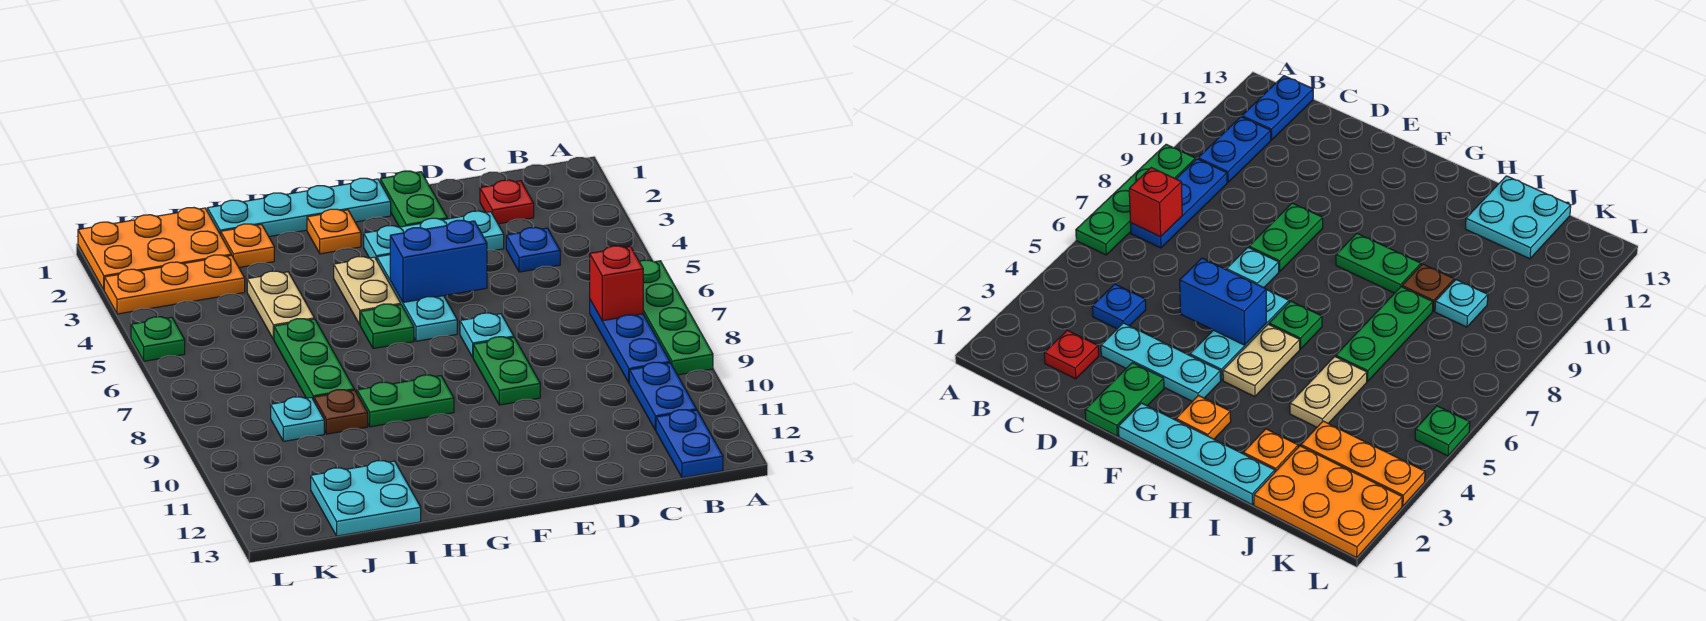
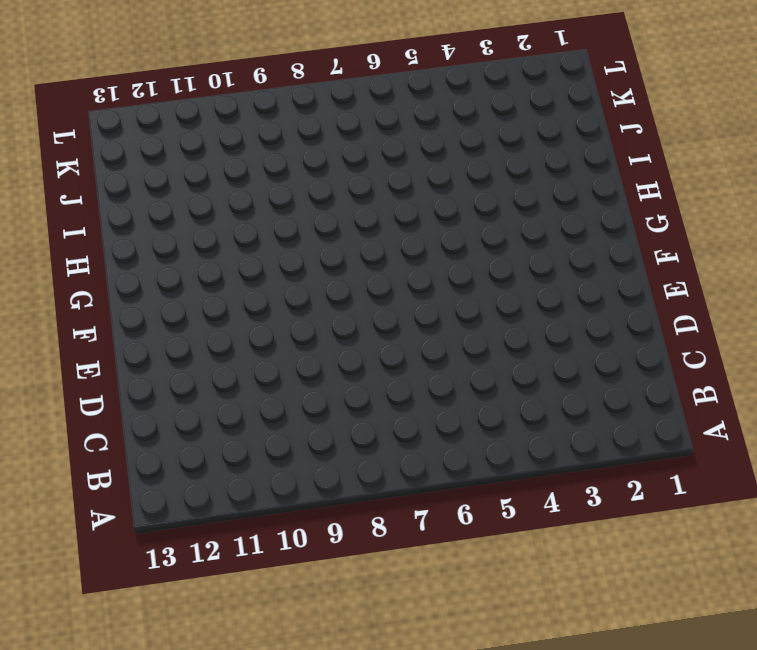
none -> green plate A6:A9 level 1
none -> blue plate B7:B9 level 1
none -> blue plate B10:B11 level 1

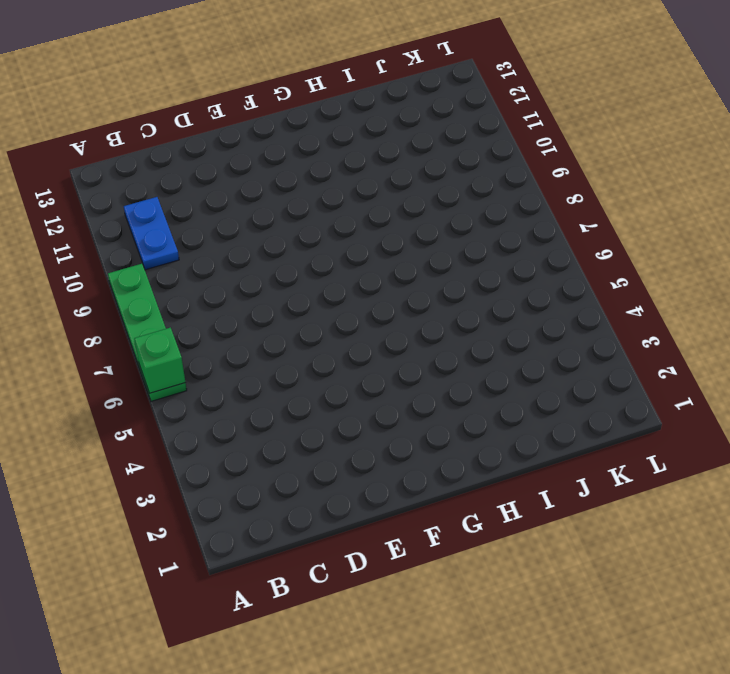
green brick A6 level 2 -> none
none -> blue plate B7:B9 level 1
none -> blue plate B12:B13 level 1
none -> red plate C2 level 1

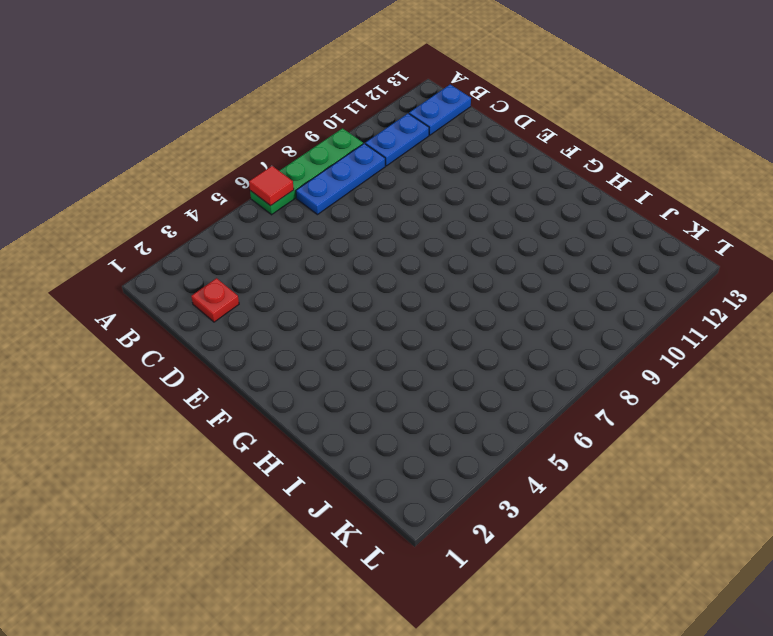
red tile A6 level 2 -> none
none -> blue plate C4 level 1
none -> cyan plate D3:F3 level 1
none -> green plate E1:E2 level 1

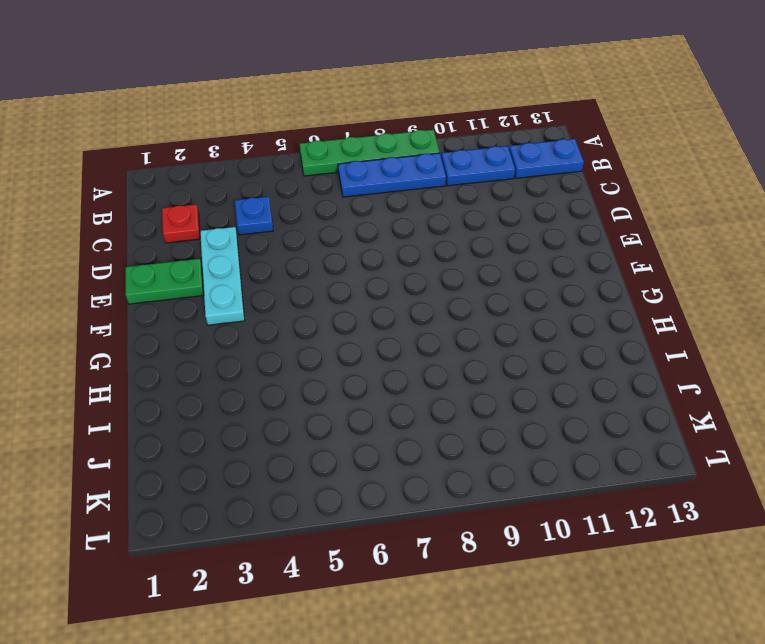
none -> cyan plate E7 level 1
none -> green plate E8:E9 level 1
none -> cyan plate F1:I1 level 1

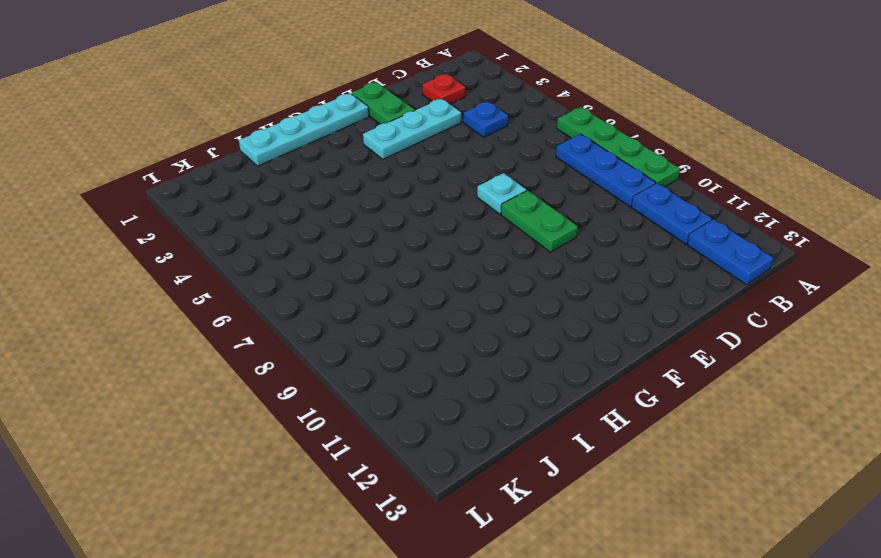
none -> cyan plate F4:F6 level 1
none -> orange plate G2 level 1
none -> tan plate G4:G5 level 1

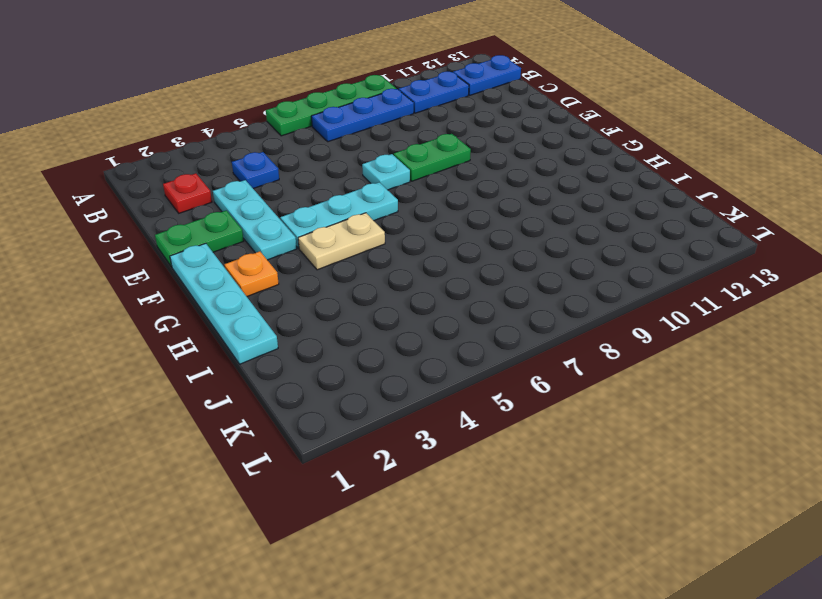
none -> green plate G6 level 1
none -> green plate G9:H9 level 1
none -> orange plate I2 level 1

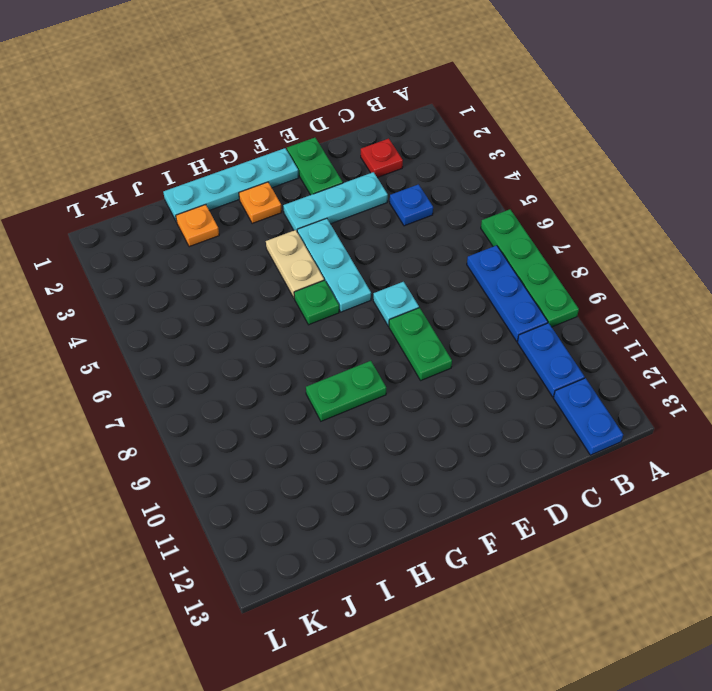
none -> tan plate I4:I5 level 1
none -> green plate I6:I8 level 1
none -> brown plate I9 level 1

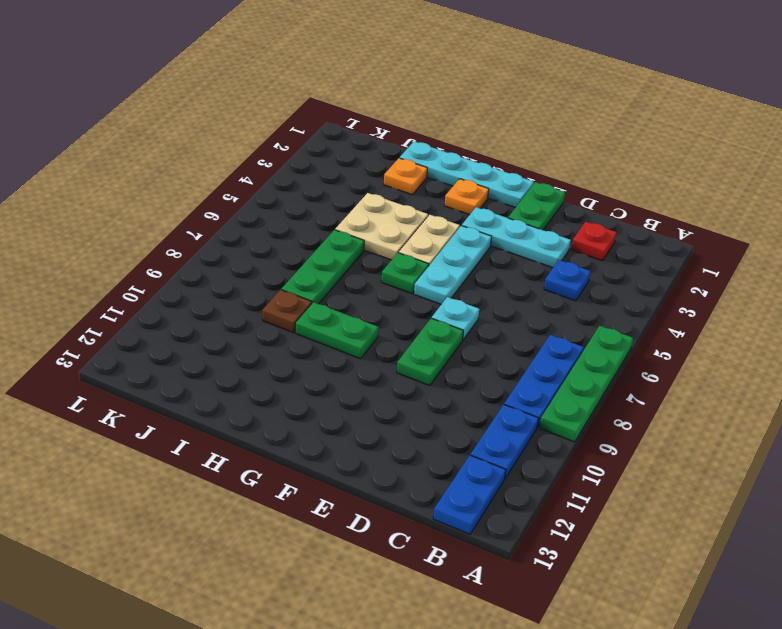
tan plate H4:I5 level 1 -> tan plate I4:I5 level 1
none -> cyan plate I12:J13 level 1
none -> orange plate J1:L2 level 1
none -> orange plate J3:L3 level 1

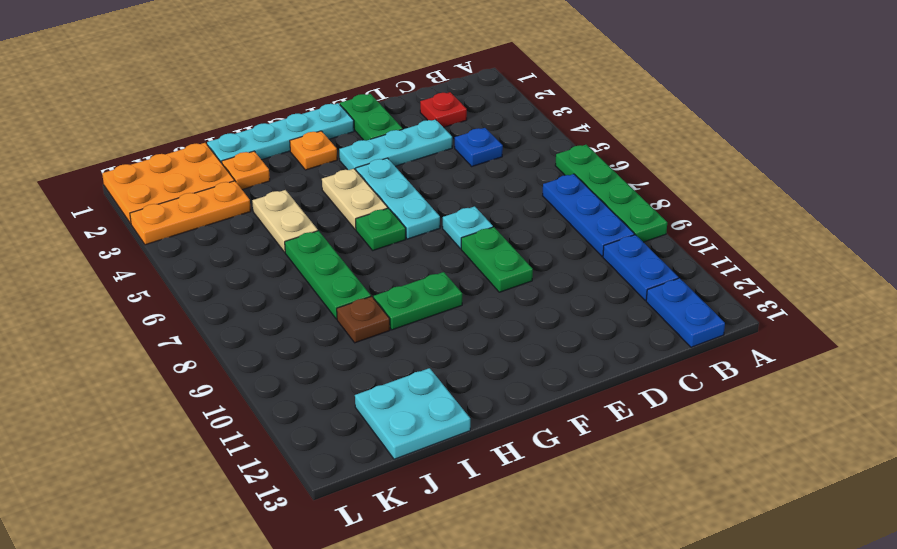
none -> cyan plate J9 level 1
none -> green plate L5 level 1
none -> red brick B7 level 2

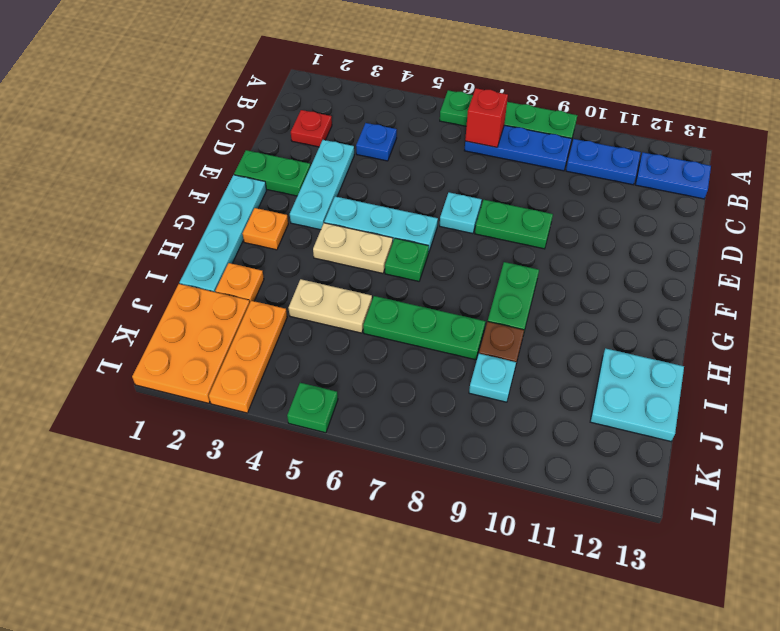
none -> blue brick E5:F5 level 2

